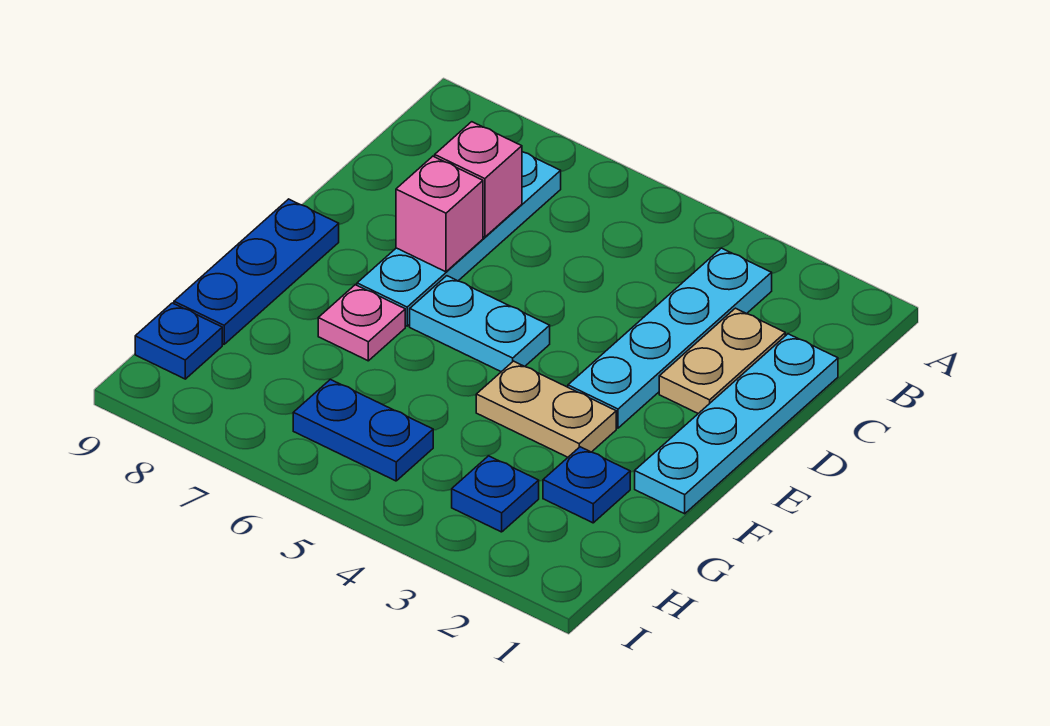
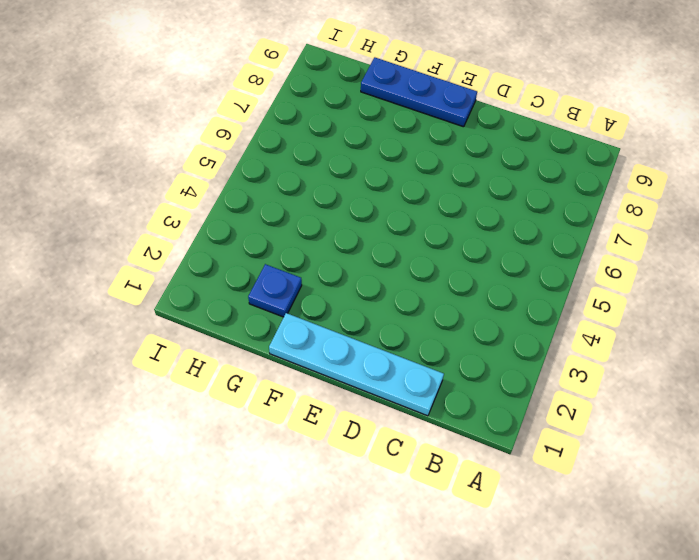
none -> cyan plate B3:E3 level 1
none -> cyan plate B7:E7 level 1
none -> tan plate C2:D2 level 1

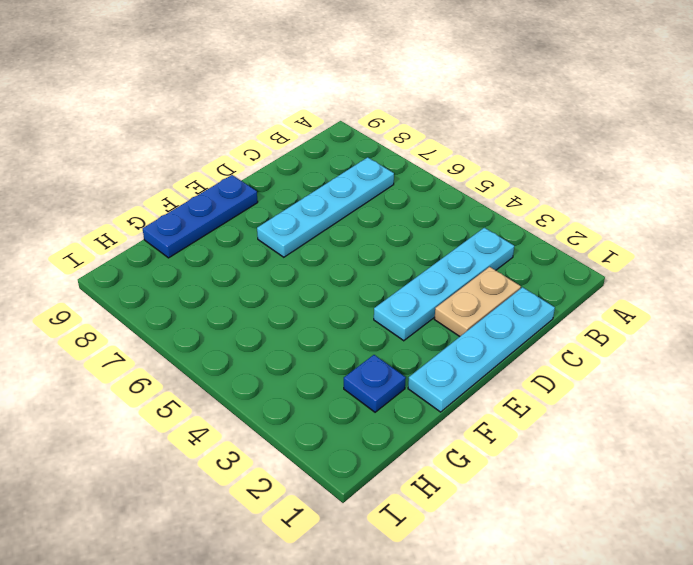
none -> cyan plate E5:E6 level 1
none -> tan plate F3:F4 level 1
none -> pink plate F7 level 1

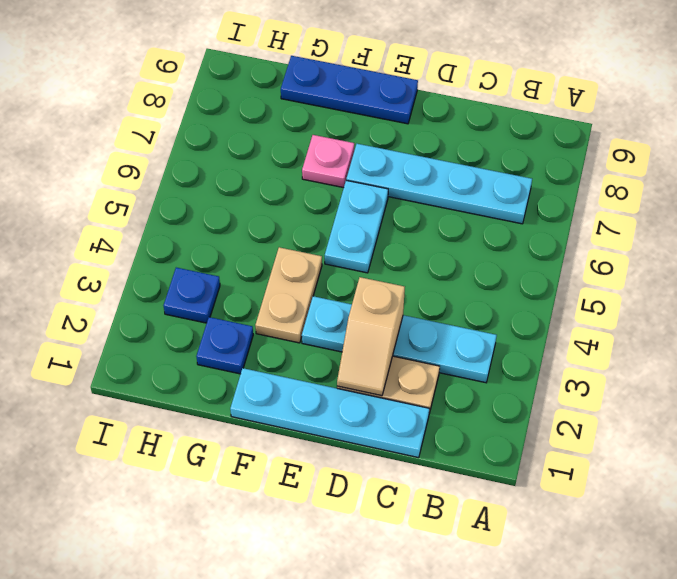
tan slope D2:D3 level 2 top 3 -> none
none -> blue plate H5:H6 level 1
none -> blue plate H9 level 1
none -> pink brick C7 level 2

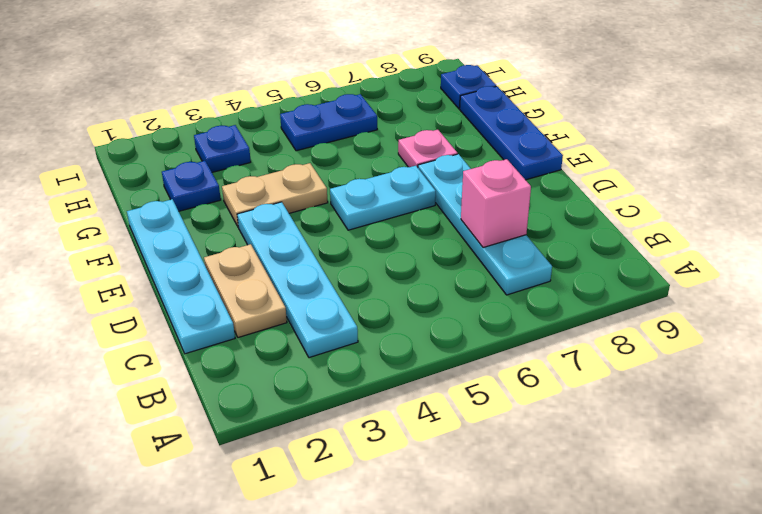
none -> pink brick D7 level 2

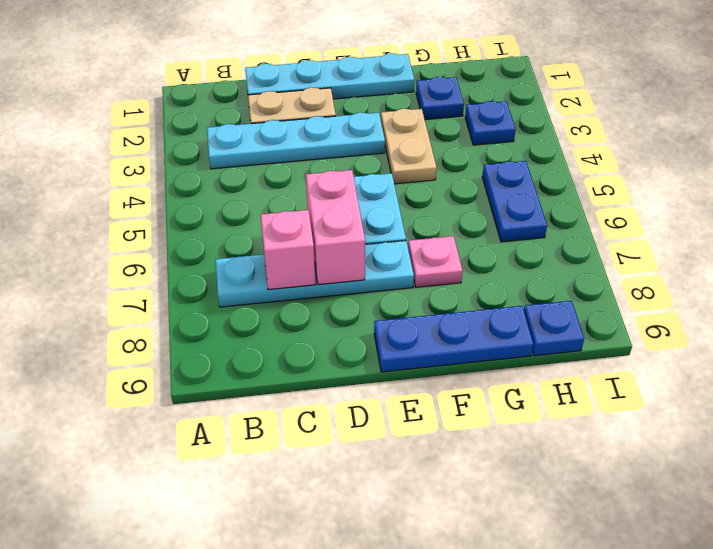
pink brick D6:D7 level 2 -> pink brick D7 level 2

